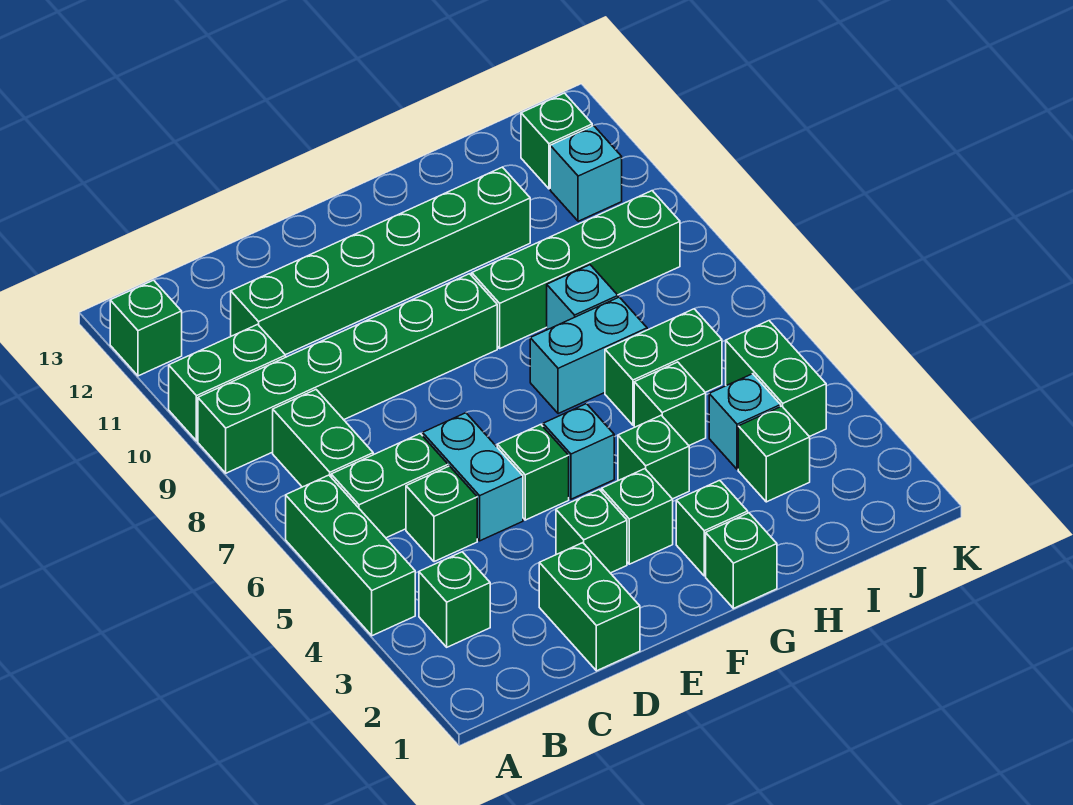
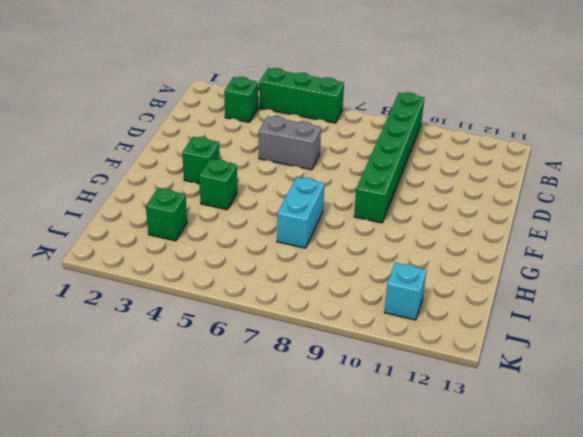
grey brick D5:D6 level 1 -> cyan brick D5:D6 level 1
none -> green brick A10:B10 level 1
none -> green brick A12 level 1
none -> green brick B6:C6 level 1

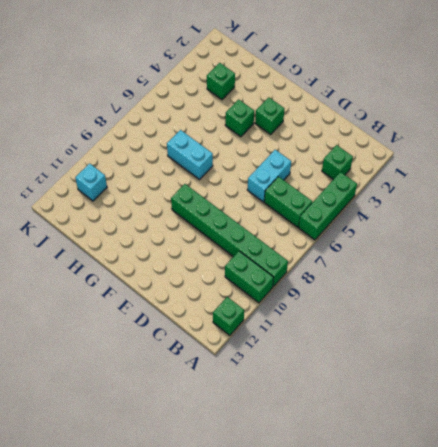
none -> green brick B7:B8 level 1
none -> green brick C5 level 1
none -> green brick C11:H11 level 1

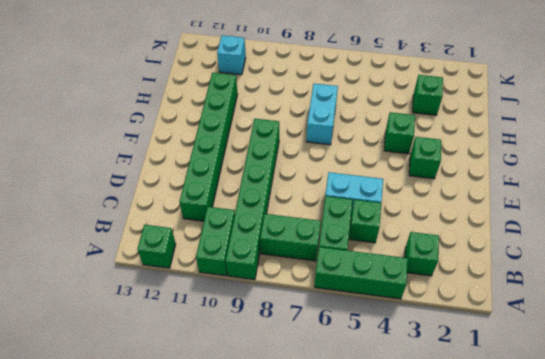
none -> green brick D1:D2 level 1
none -> green brick E3 level 1
none -> green brick E5 level 1

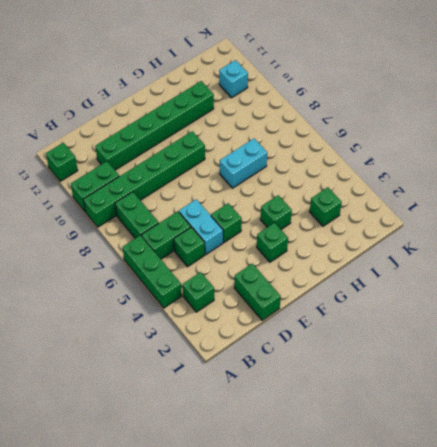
none -> green brick E3 level 1
none -> cyan brick F5 level 1
none -> green brick G1 level 1

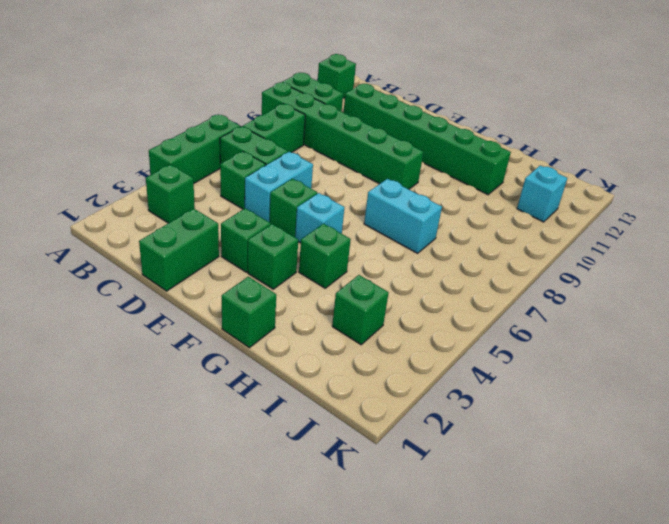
none -> green brick G2 level 1
none -> green brick G9:J9 level 1
none -> green brick H5 level 1

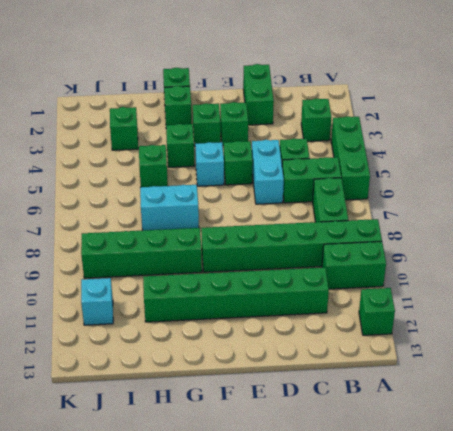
none -> green brick H6:I6 level 1
none -> cyan brick H8 level 1
none -> cyan brick I4 level 1

